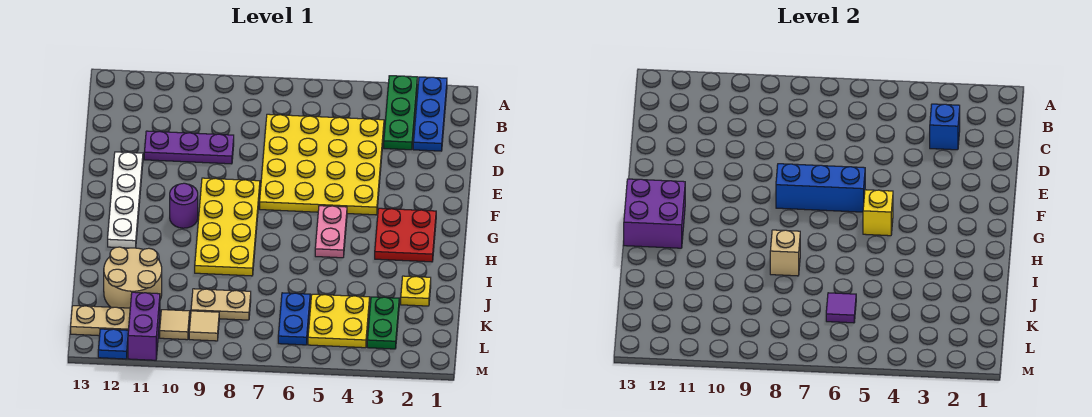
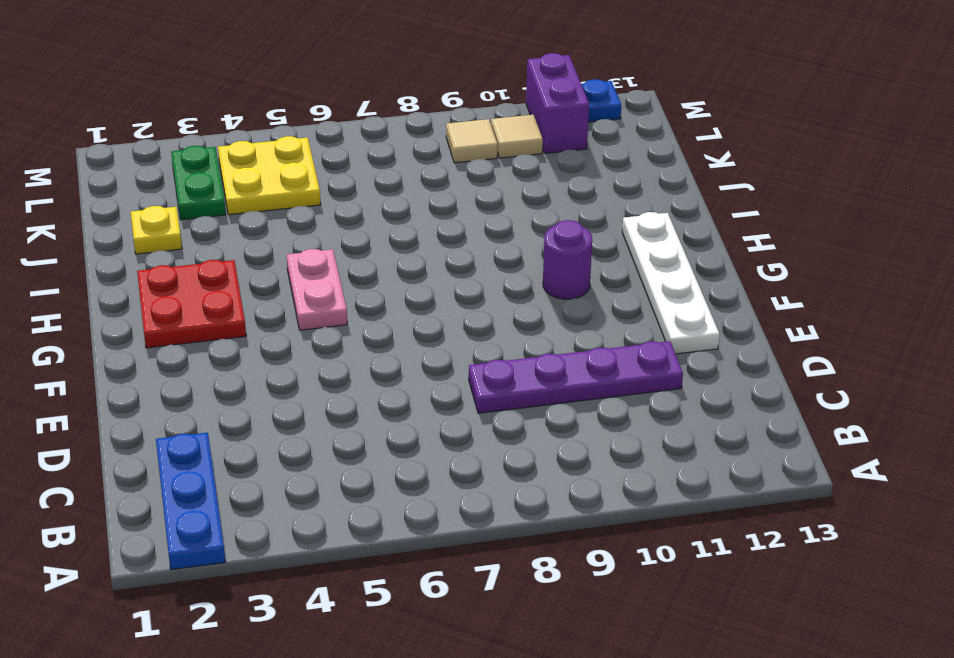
purple plate D8:D11 level 1 -> purple plate D9:D11 level 1
none -> green plate A3:C3 level 1
none -> yellow plate C4:F7 level 1
none -> yellow plate F8:I9 level 1

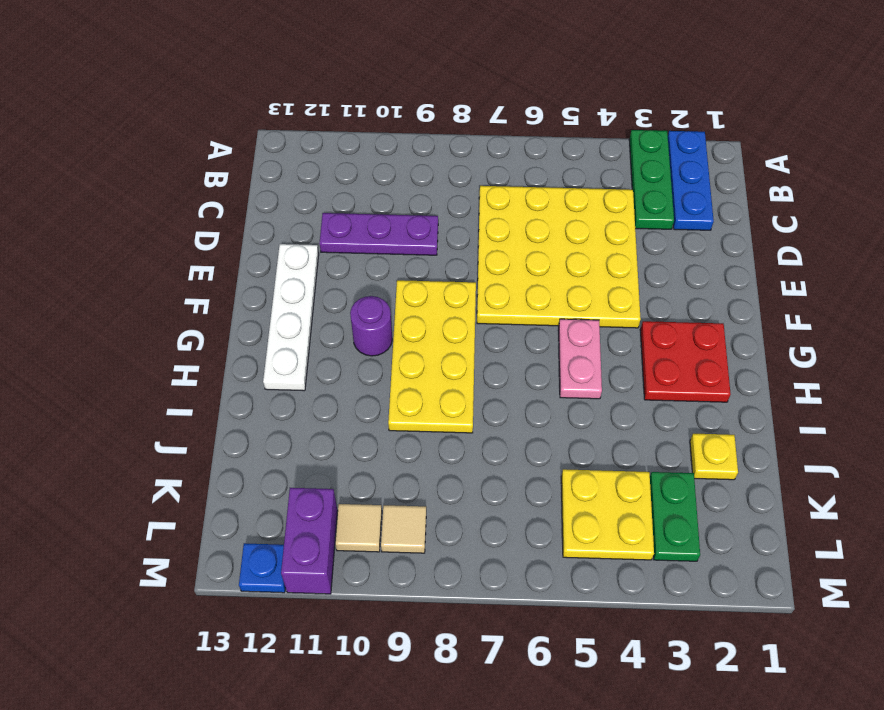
none -> tan round brick J11:K12 level 1
none -> blue plate K6:L6 level 1
none -> tan plate K8:K9 level 1

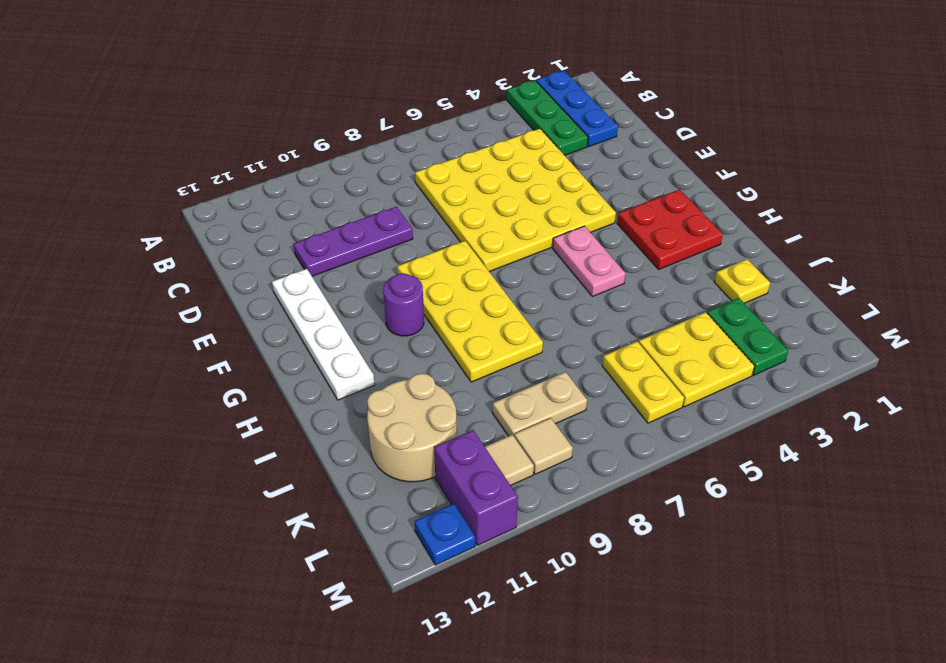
yellow plate K6:L6 level 1 -> blue plate K6:L6 level 1
none -> tan plate L12:L13 level 1
none -> blue brick C3 level 2
none -> blue brick F6:F8 level 2

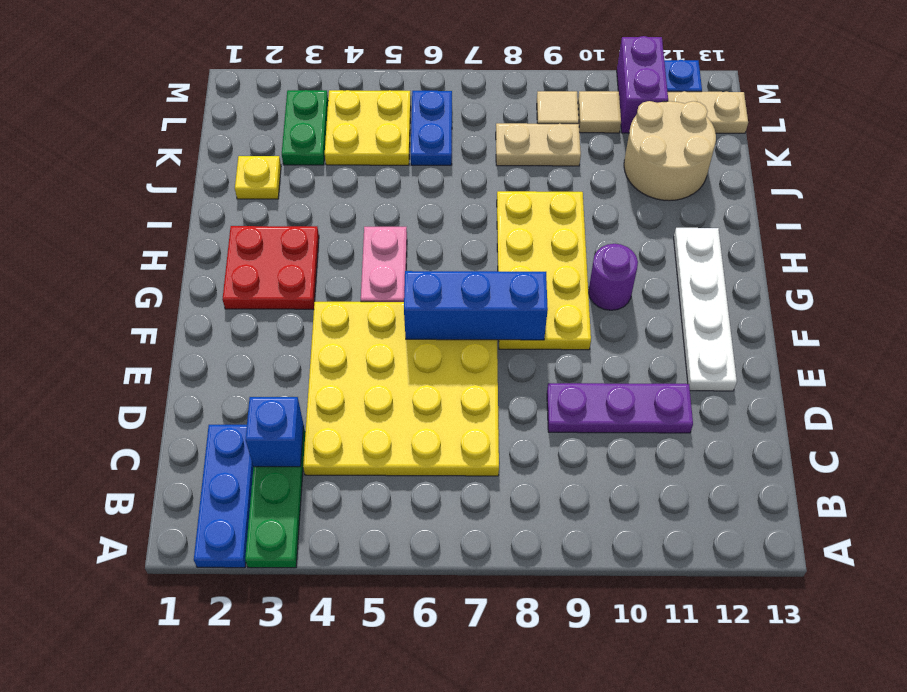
none -> yellow brick G5 level 2
none -> purple brick G12:H13 level 2
none -> tan brick I8 level 2

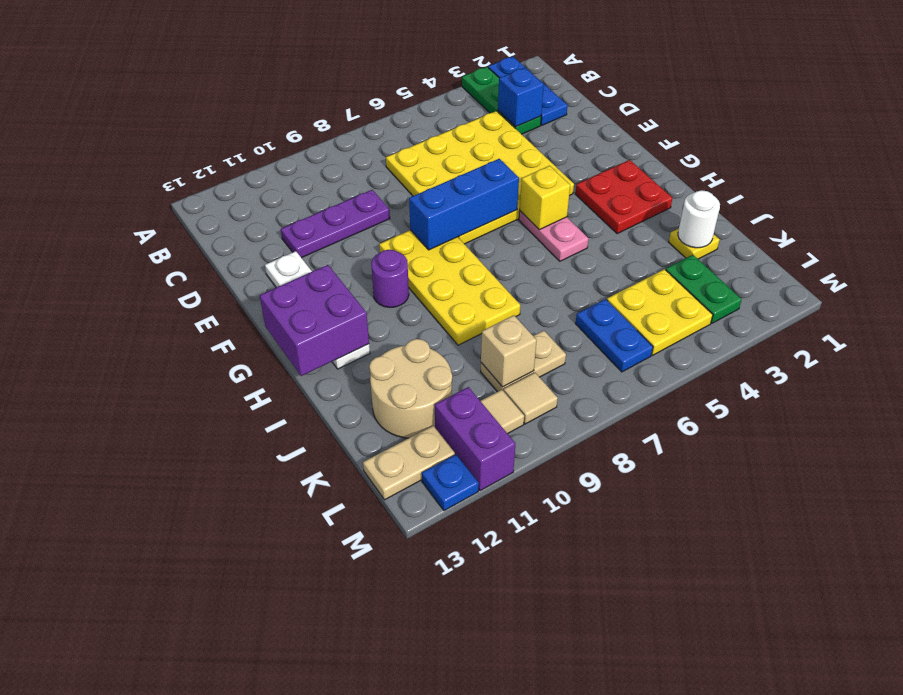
white round brick J2 level 2 -> none
tan brick K9 level 2 -> tan brick I8 level 2
none -> purple tile K6 level 2

